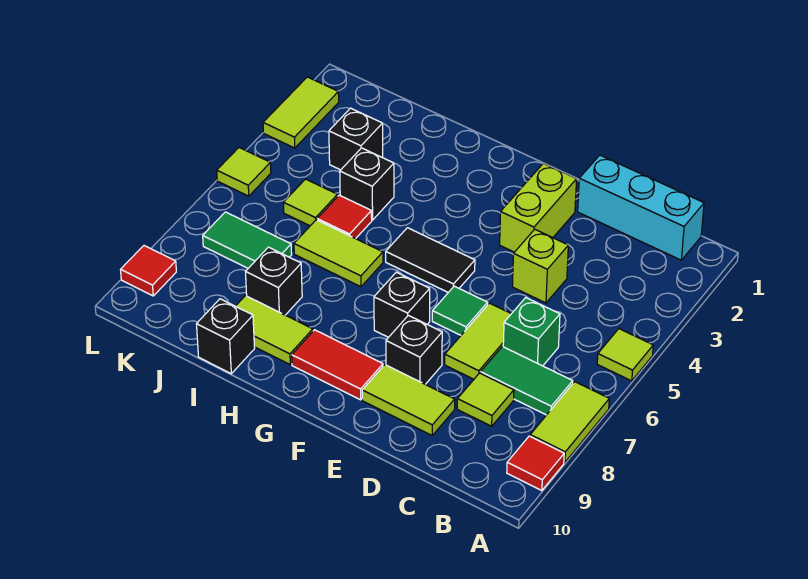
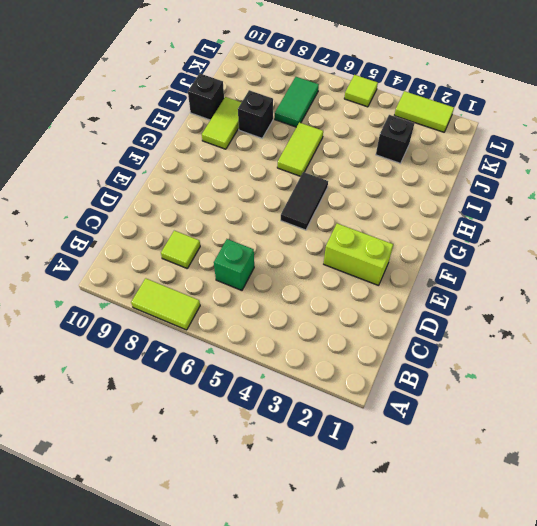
none -> lime tile A5 level 1
none -> red tile A9 level 1
none -> cyan brick B1:D1 level 1

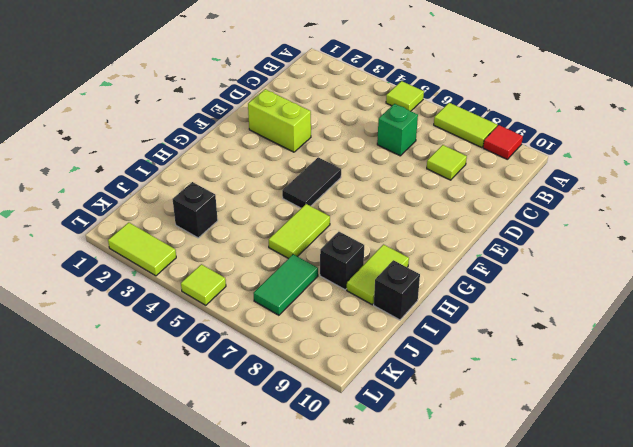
none -> cyan brick B1:D1 level 1
none -> green tile B7:C7 level 1
none -> lime brick D4 level 1

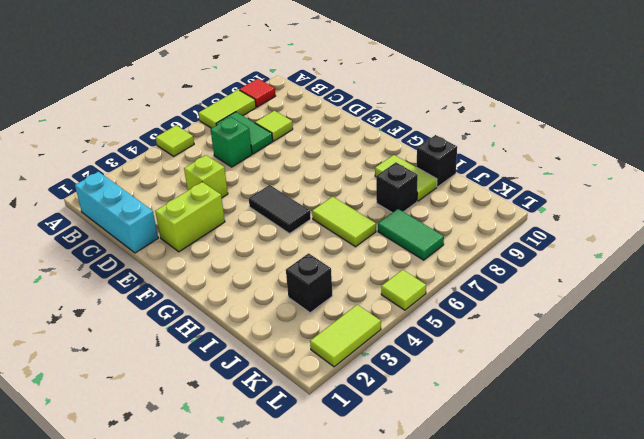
none -> lime tile D6:D7 level 1
none -> lime tile D9:E9 level 1
none -> green tile E6 level 1

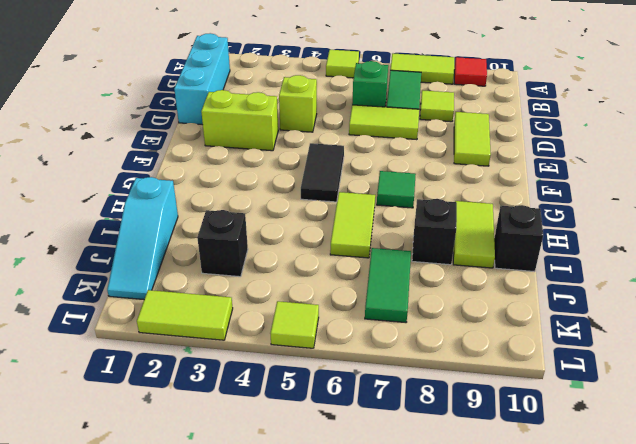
green tile G7 level 1 -> green tile E6 level 1
cyan slope I1:K1 level 1 top I -> none
none -> black brick E8 level 1
none -> black brick F7 level 1
none -> red tile F9:G9 level 1

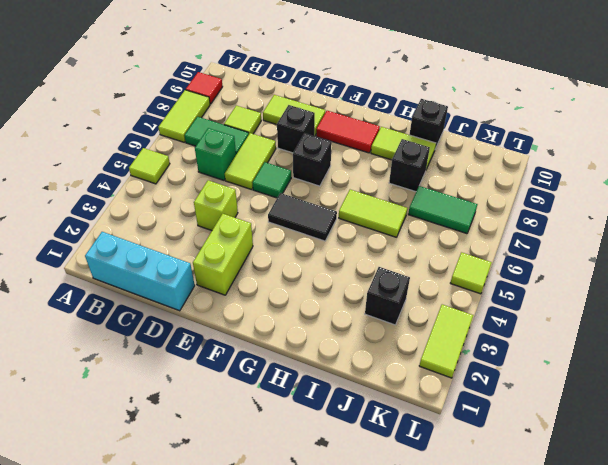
none -> black brick I4 level 1
none -> red tile I5 level 1
none -> lime tile J5 level 1

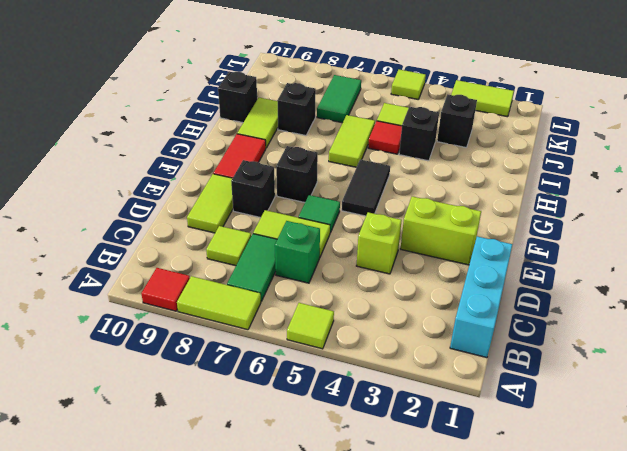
none -> red tile L9 level 1

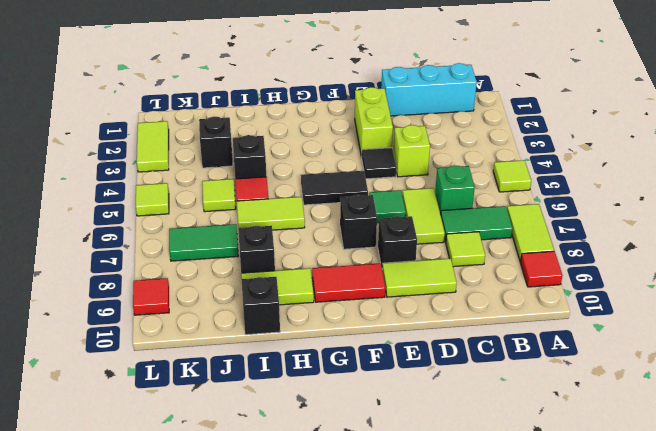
black tile E4 level 1 -> none

